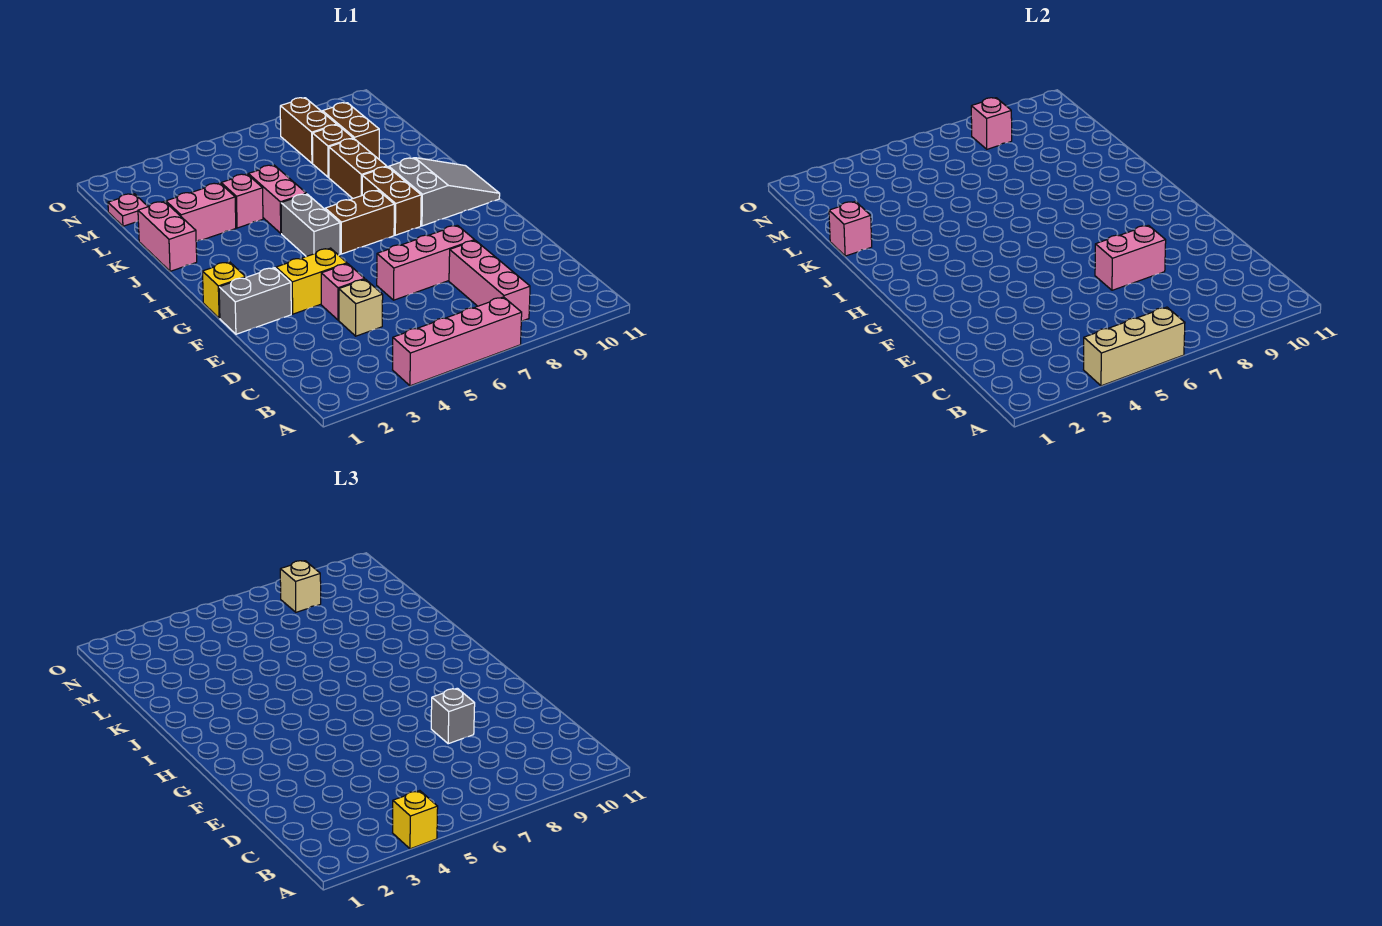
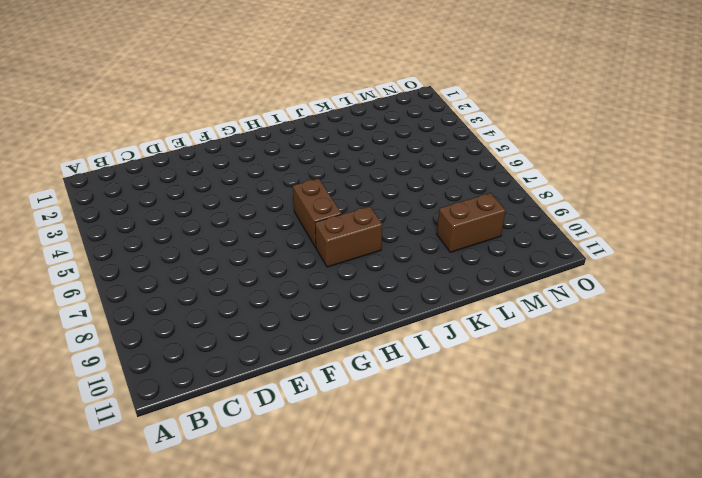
none -> pink brick A4:A7 level 1
none -> pink brick B8:D8 level 1
none -> tan brick D4 level 1

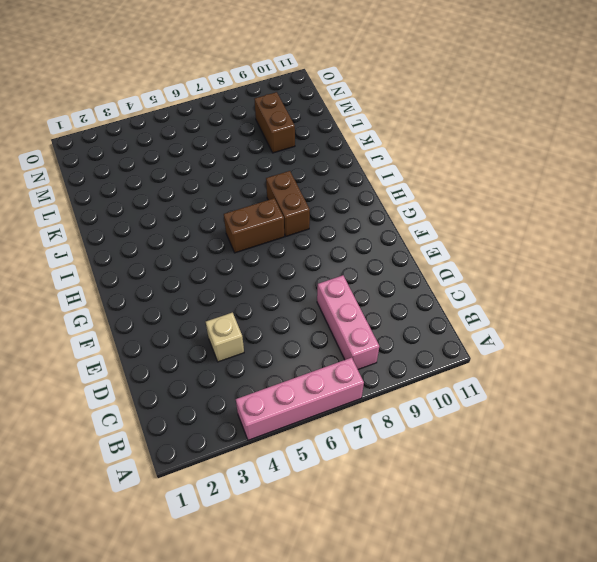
none -> pink brick E4 level 1
none -> pink brick E6:E8 level 1
none -> grey brick F1:F2 level 1

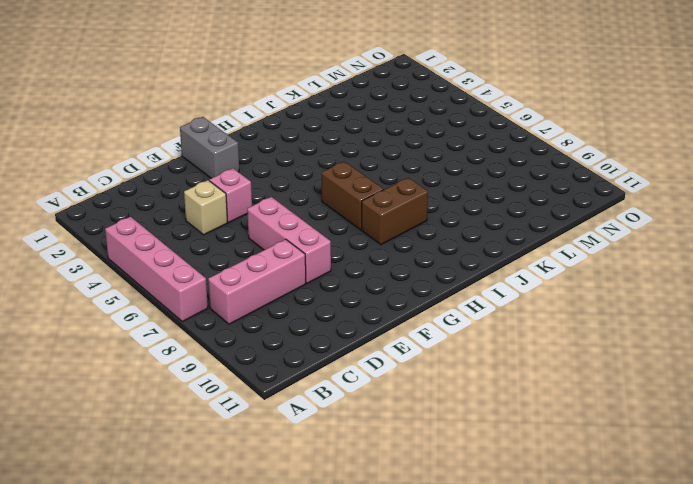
none -> yellow brick F3:F4 level 1
none -> yellow brick G1 level 1
none -> grey brick H5:I5 level 1

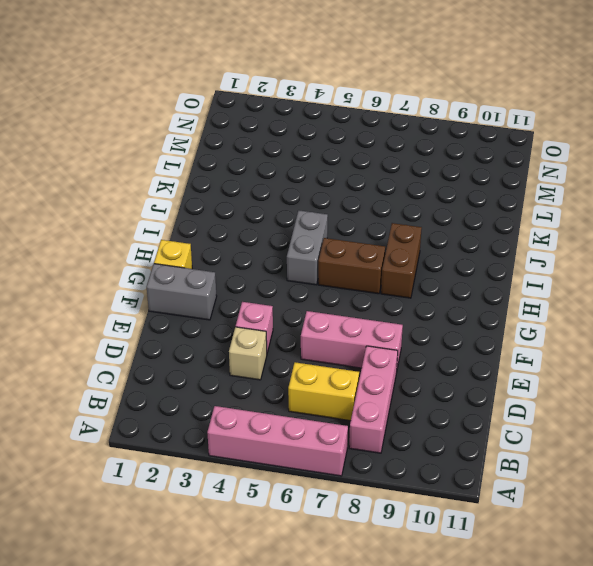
yellow brick C6:C7 level 1 -> yellow brick F3:F4 level 1
none -> grey slope H9:I11 level 1 top 9
none -> pink brick J1:K1 level 1
none -> pink brick J5:K5 level 1

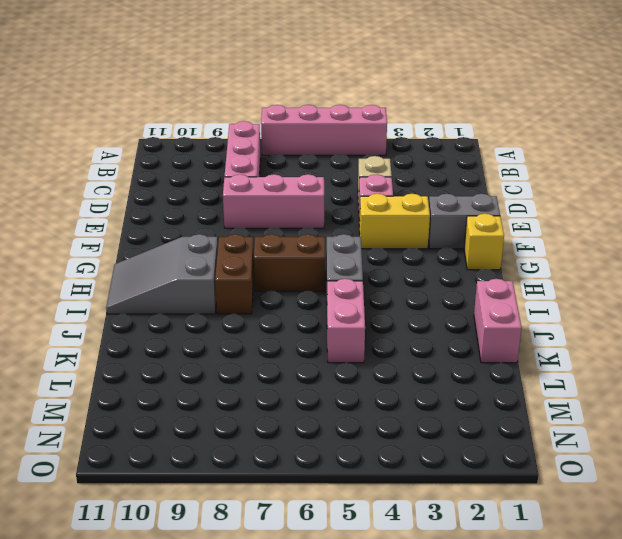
none -> brown brick J8:K8 level 1
none -> pink brick K2:K3 level 1
none -> pink brick K4 level 1

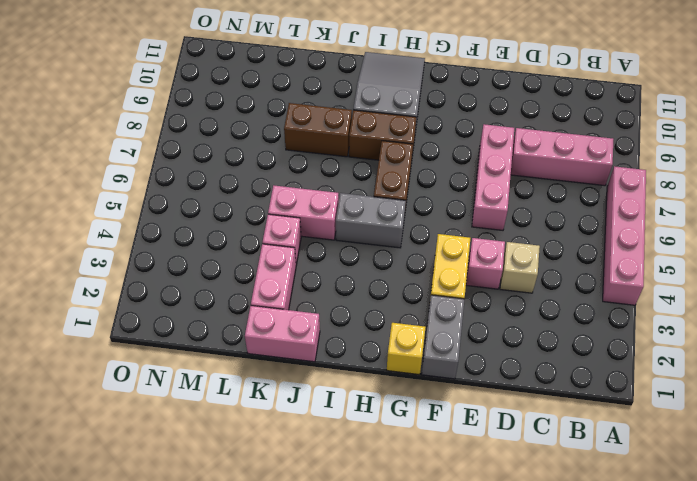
none -> brown brick L8 level 1
none -> brown brick L9:M9 level 1
none -> pink plate M1 level 1

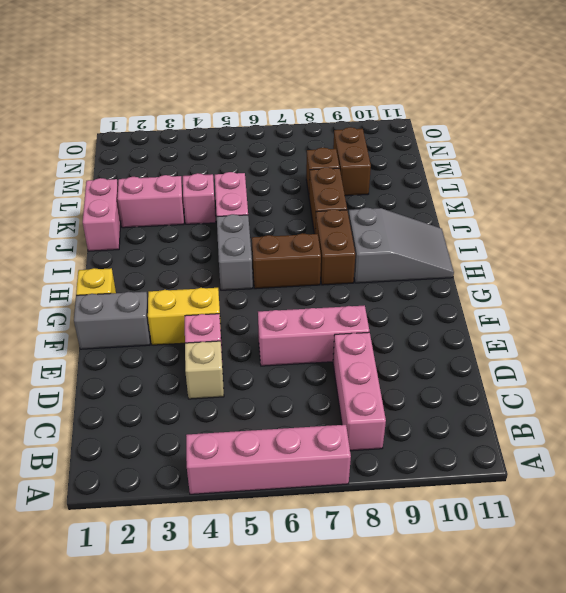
none -> pink plate M1 level 1
none -> brown brick M8:N8 level 1
none -> tan brick A4:A6 level 2

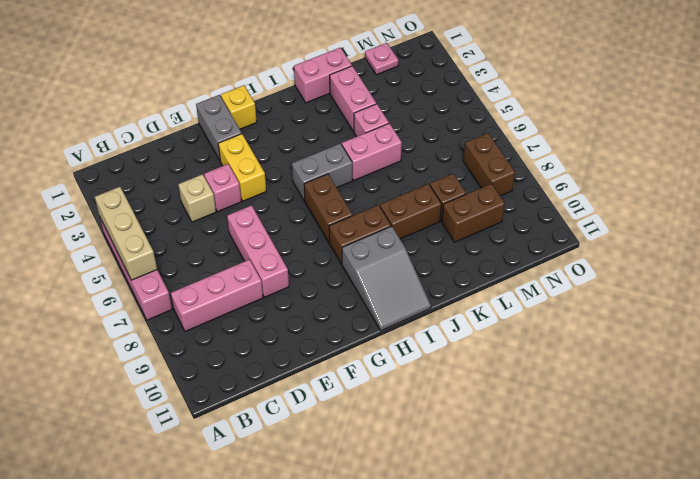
brown brick N7:N8 level 1 -> brown brick M8:N8 level 1
none -> pink brick E7:E8 level 2
none -> pink brick K1 level 2
none -> pink brick N8 level 2

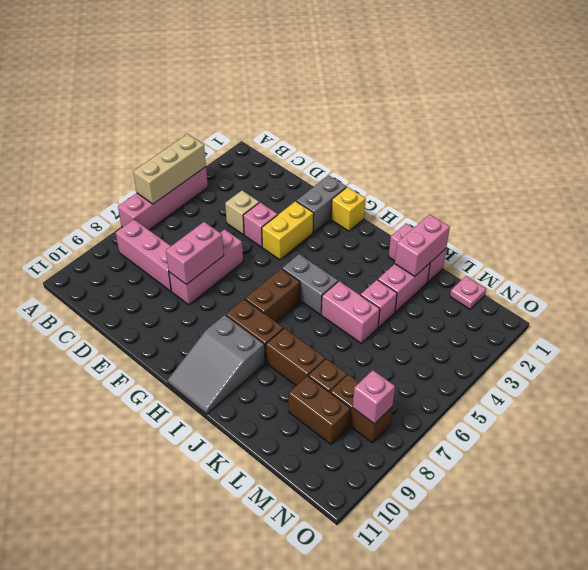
pink brick K1:K2 level 2 -> pink brick K1 level 2
none -> yellow brick A4 level 3
none -> grey brick E8 level 3
none -> tan brick N8 level 3

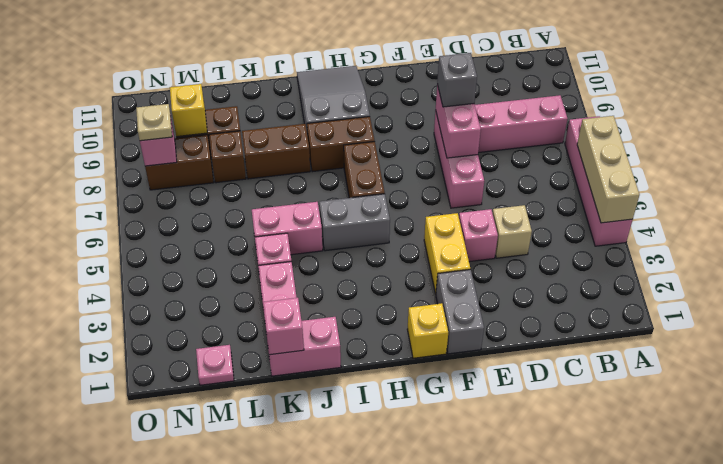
yellow brick M9 level 2 -> yellow brick A4 level 3
tan plate N8 level 3 -> tan brick N8 level 3

